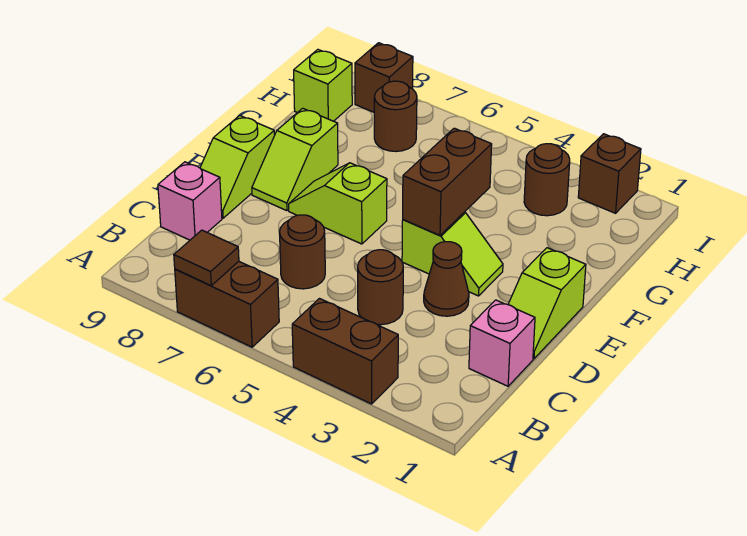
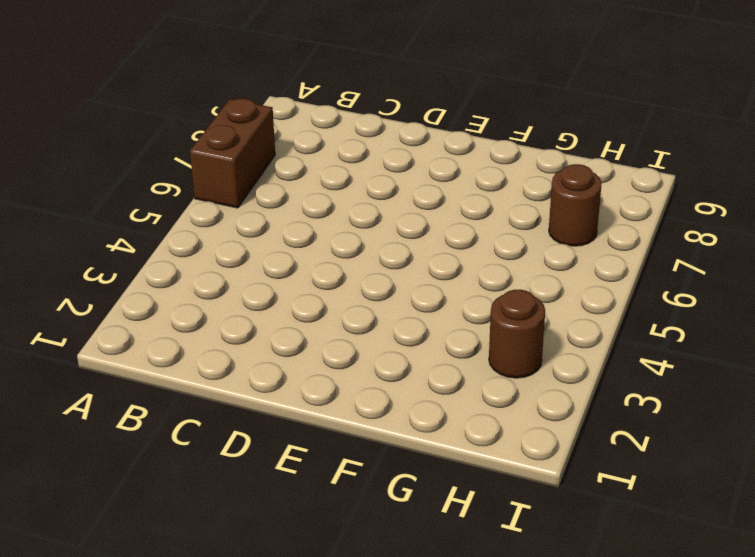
none -> brown brick A3:A4 level 1
none -> pink brick C1 level 1
none -> brown round brick C4 level 1

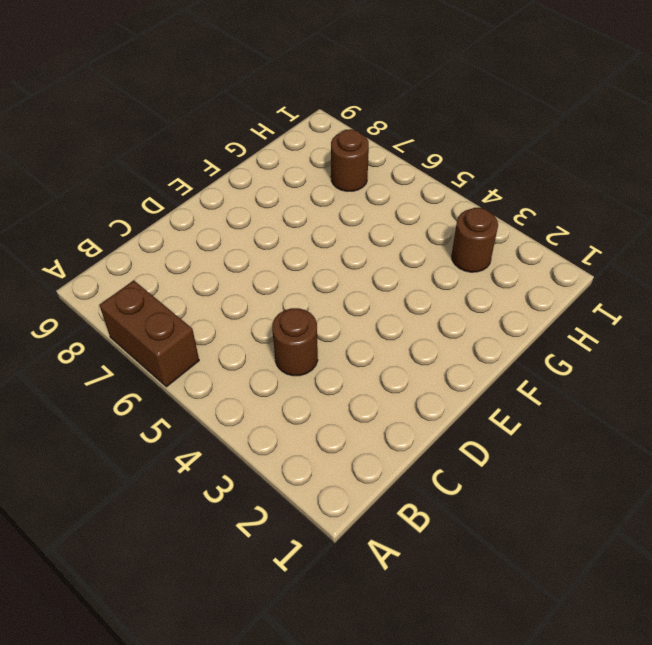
none -> brown brick A3:A4 level 1
none -> pink brick C1 level 1
none -> brown round brick C6 level 1

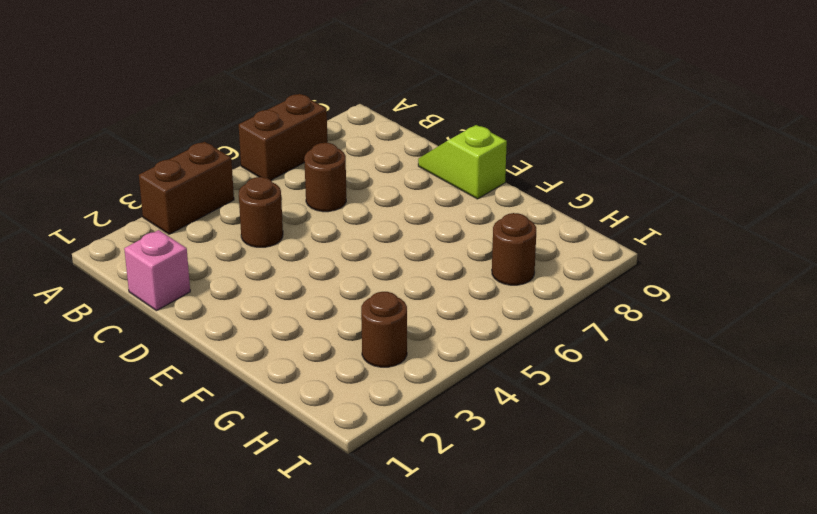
none -> pink brick C9 level 1
none -> lime slope D1:E1 level 1 top E
none -> brown cone D3 level 1

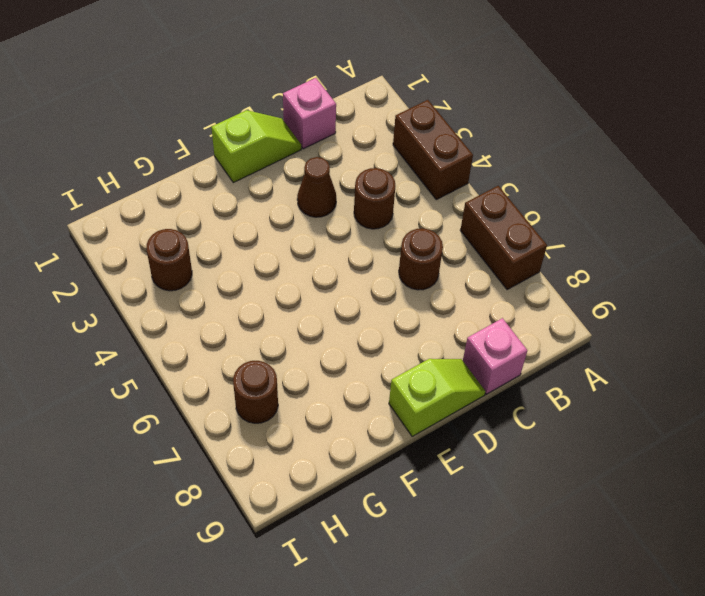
none -> lime slope E3:E4 level 1 top 4
none -> lime slope E6:E7 level 1 top 6
none -> lime slope E8:F8 level 1 top F

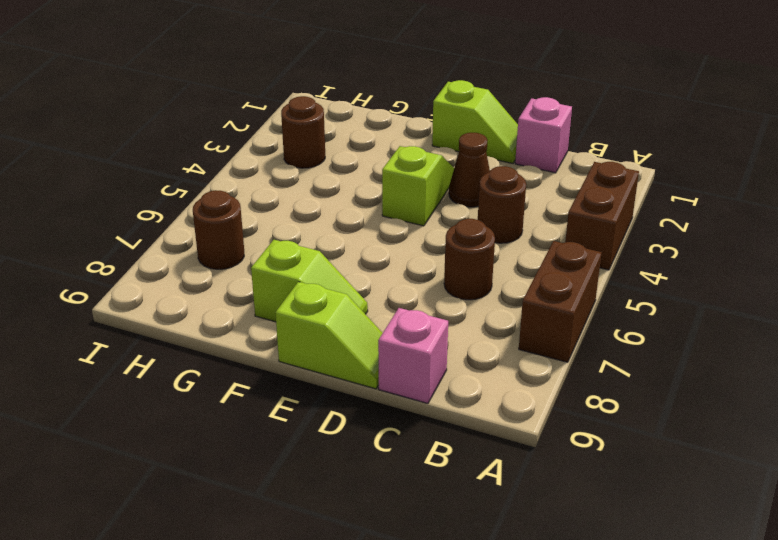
none -> lime slope E6:E7 level 1 top 6
none -> lime brick H9 level 1
none -> brown brick I2 level 1

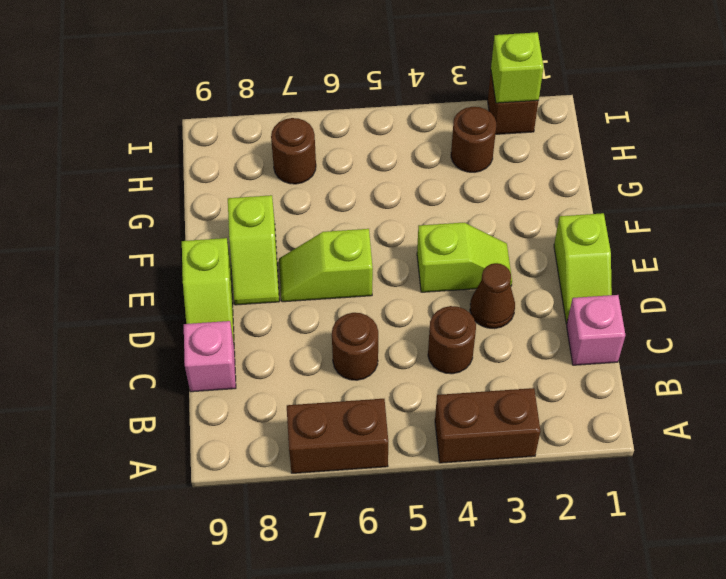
lime brick I2 level 2 -> lime brick H9 level 1
none -> brown brick I8 level 1
none -> brown tile A7 level 2
none -> brown brick E4:F4 level 2

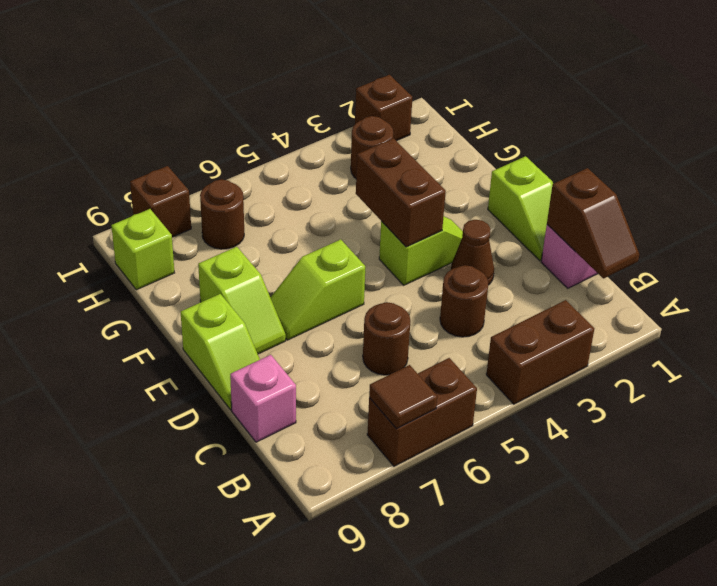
brown slope B1:C1 level 2 top C -> none

